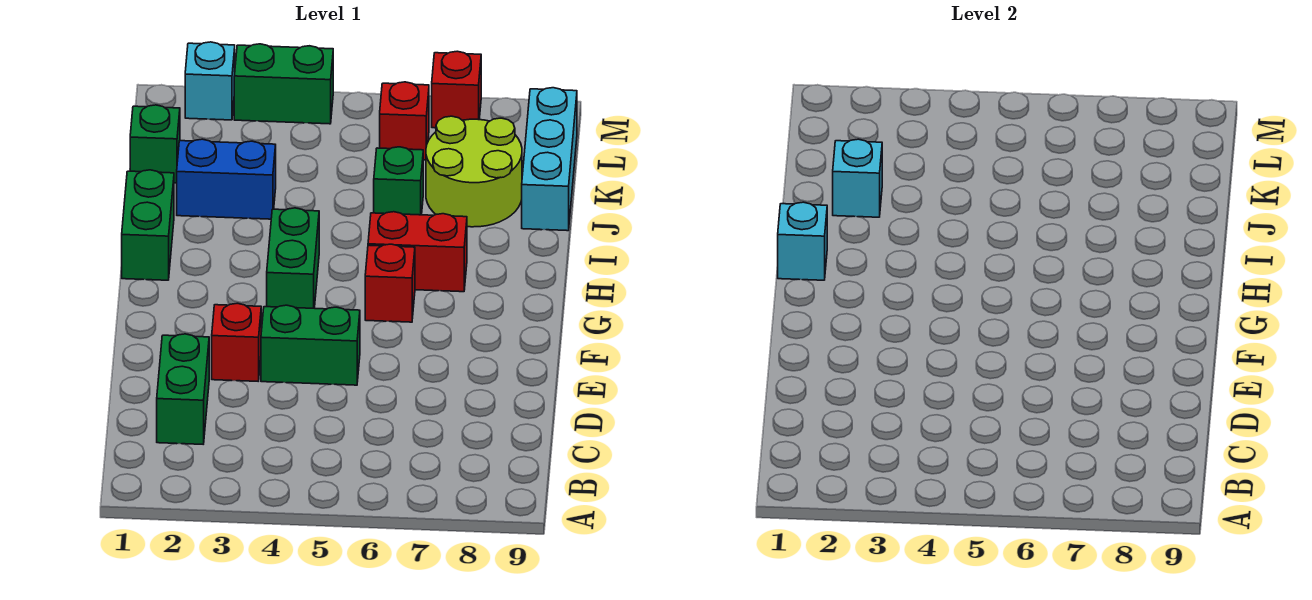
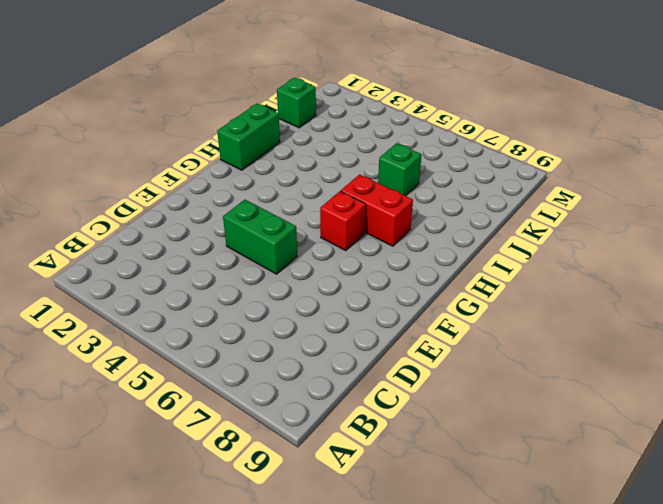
none -> green brick C2:D2 level 1
none -> red brick E3 level 1
none -> green brick G4:H4 level 1

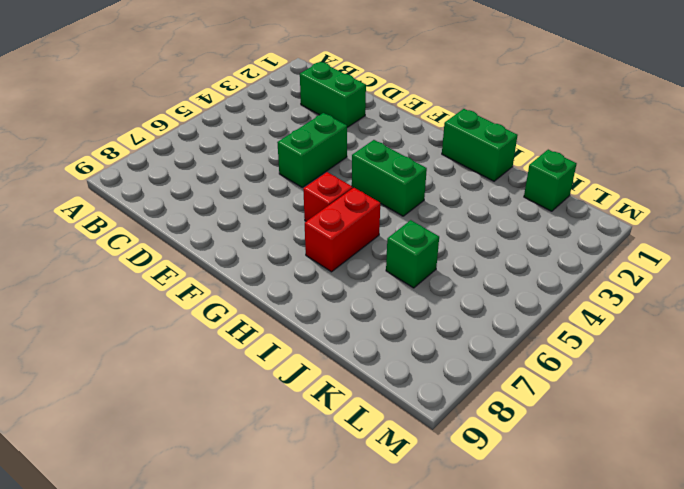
none -> red brick E3 level 1
none -> blue brick J2:J3 level 1
none -> lime round brick J7:K8 level 1

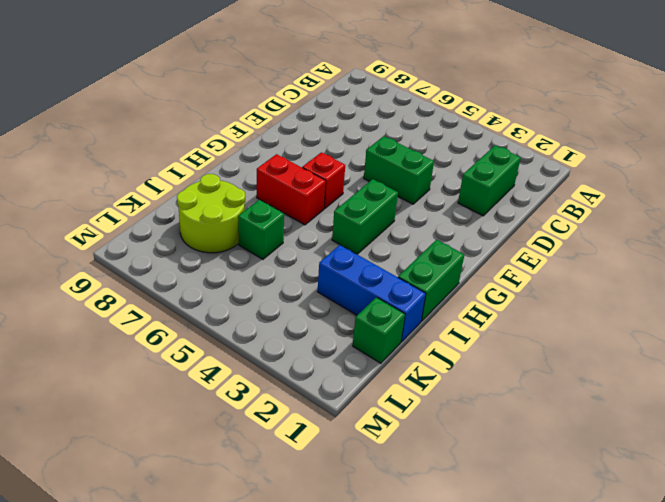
blue brick J1:J3 level 1 -> blue brick J2:J3 level 1
none -> red brick E3 level 1
none -> cyan brick J9:L9 level 1
none -> red brick L6 level 1

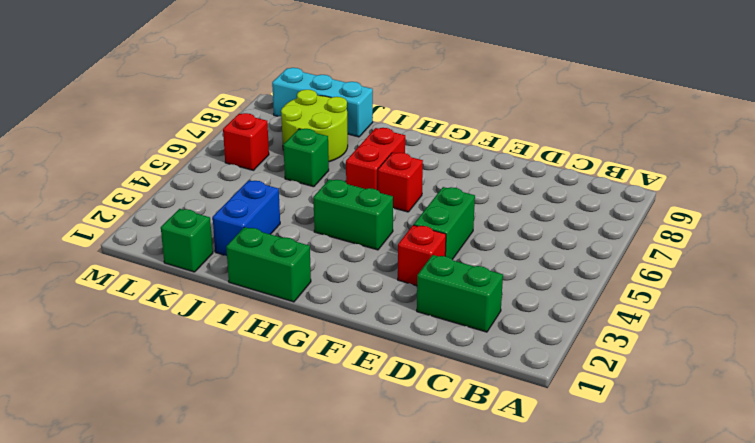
none -> cyan brick M2 level 1
none -> green brick M3:M4 level 1
none -> red brick M7 level 1

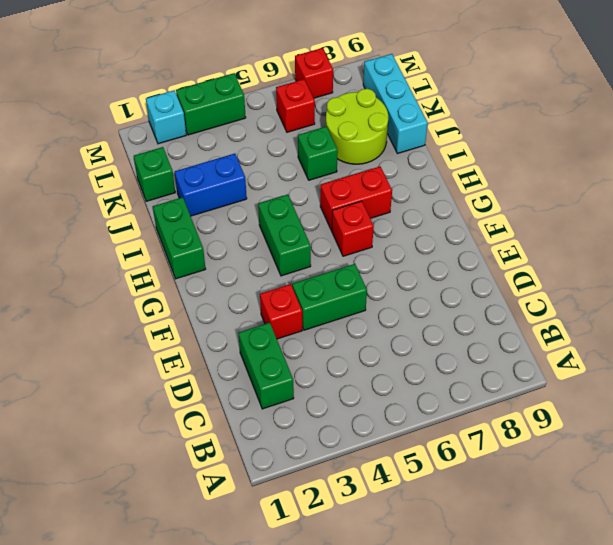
none -> cyan brick H1 level 2
none -> cyan brick J2 level 2

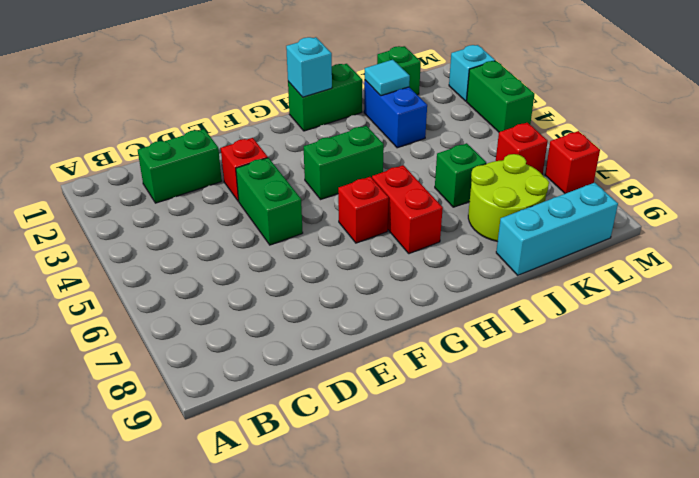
cyan tile J2 level 2 -> cyan brick J2 level 2

